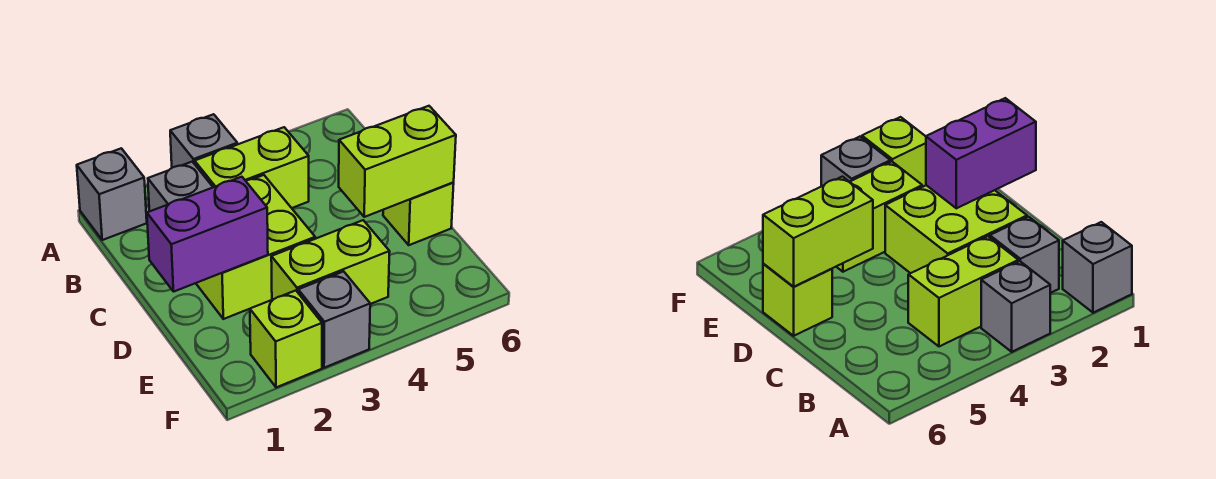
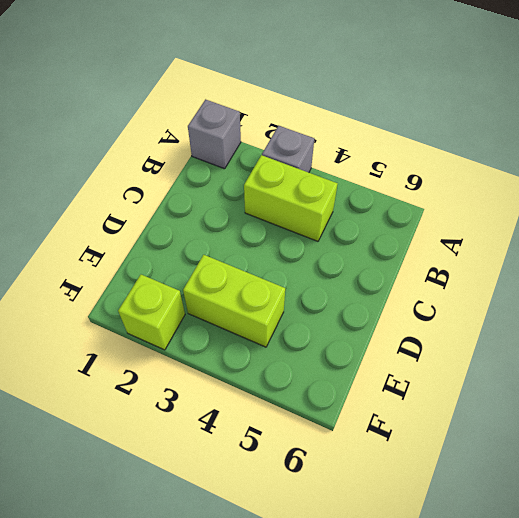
none -> grey brick B2 level 1
none -> lime brick C2:D3 level 1

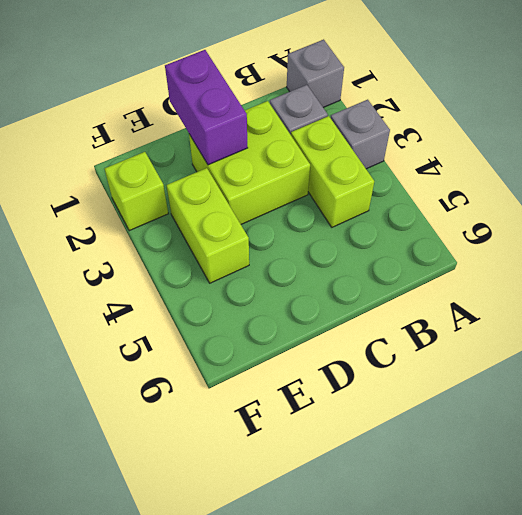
none -> lime brick D6 level 1
none -> grey brick F3 level 1

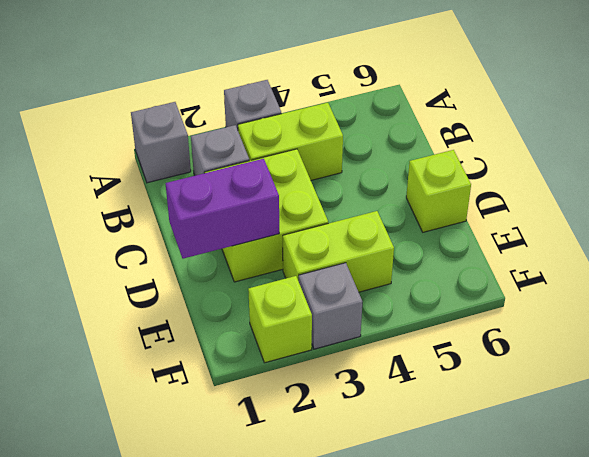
none -> lime brick D5:D6 level 2

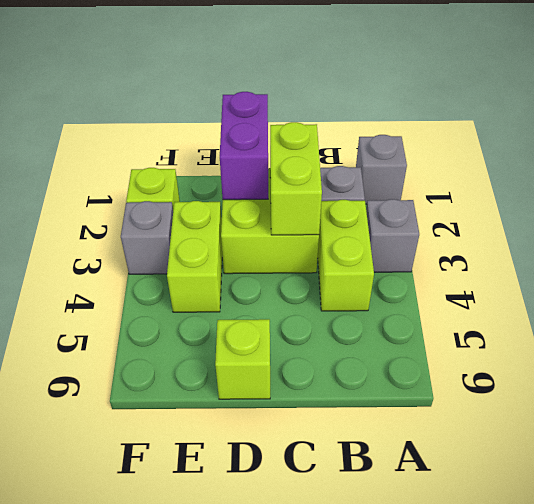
lime brick C2:C3 level 2 -> lime brick D5:D6 level 2

